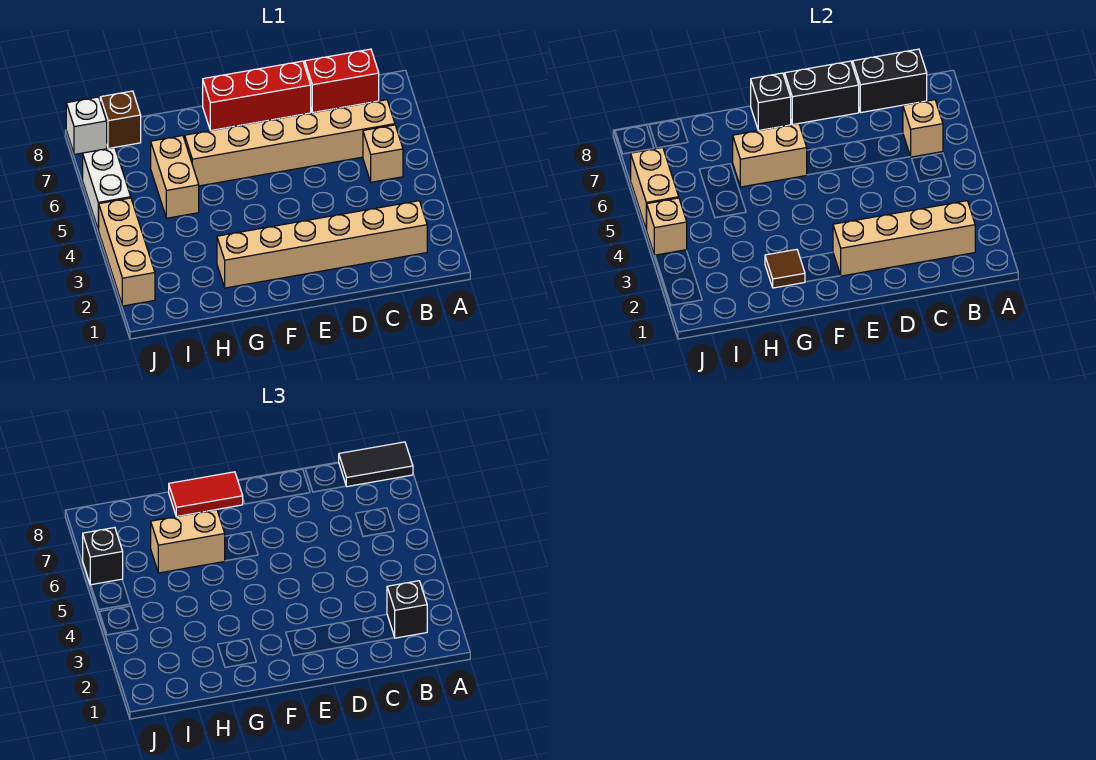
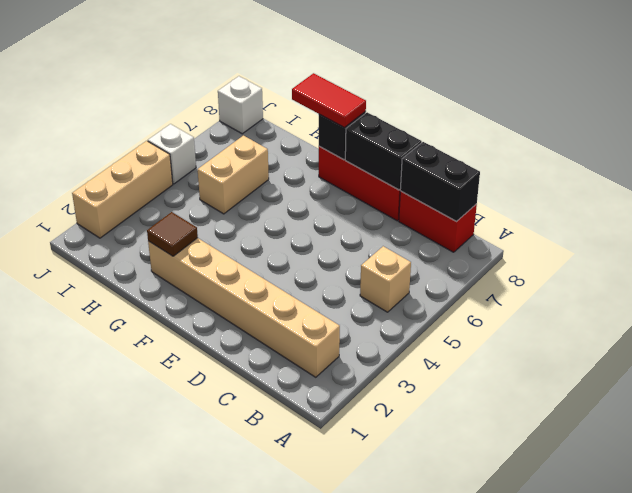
white brick J5 level 1 -> white brick J5:J6 level 1
none -> tan brick B6:G6 level 1
none -> brown brick I8 level 1
none -> tan brick B2:E2 level 2

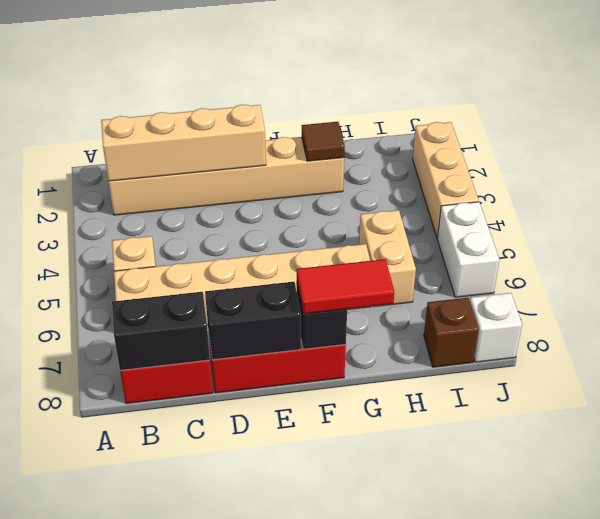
none -> tan brick B6 level 2
none -> tan brick F6:G6 level 2
none -> tan brick J4 level 2

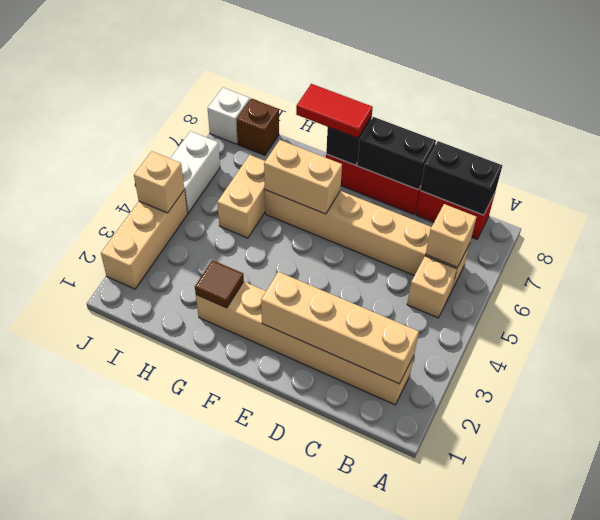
none -> tan brick J5:J6 level 2
none -> black tile A8:B8 level 3
none -> black brick B2 level 3

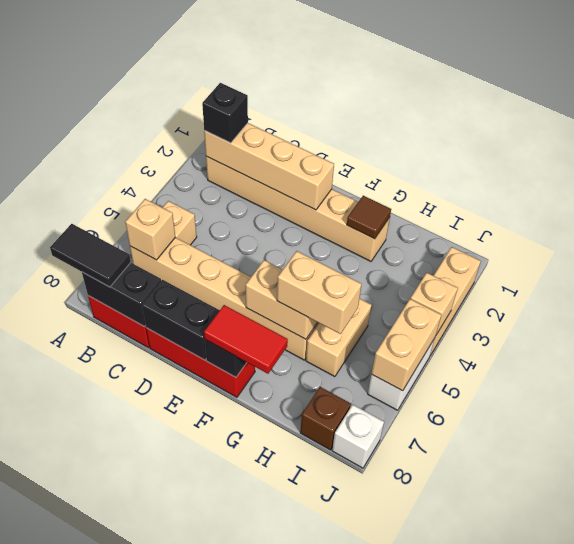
none -> black brick J6 level 3

